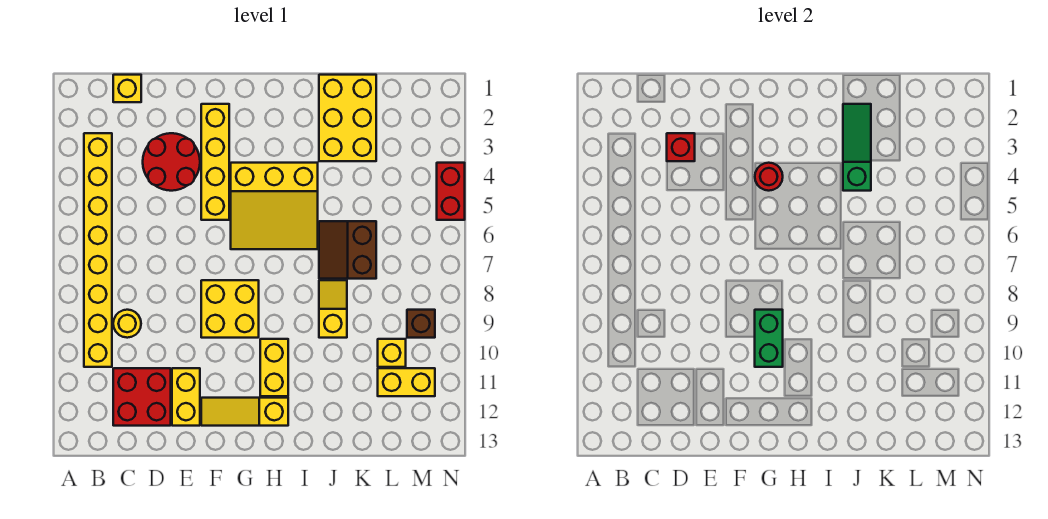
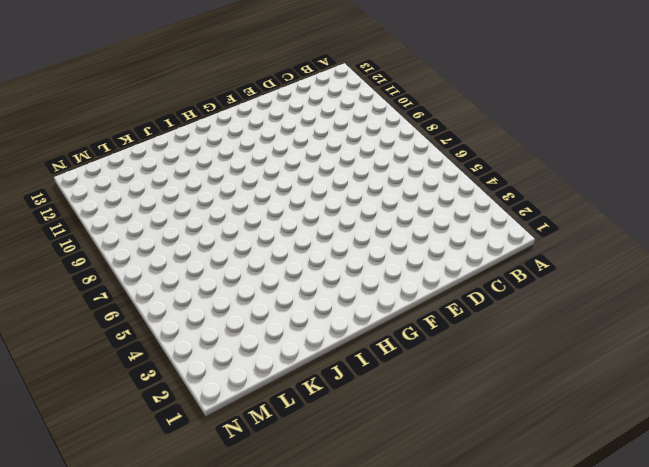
none -> yellow brick B3:B10 level 1
none -> yellow brick C1 level 1
none -> yellow round brick C9 level 1

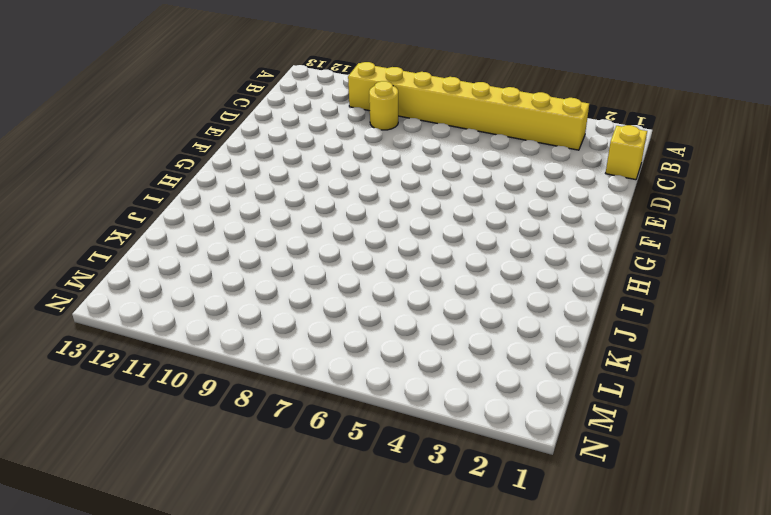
none -> red brick C11:D12 level 1
none -> red round brick D3:E4 level 1
none -> yellow brick E11:E12 level 1

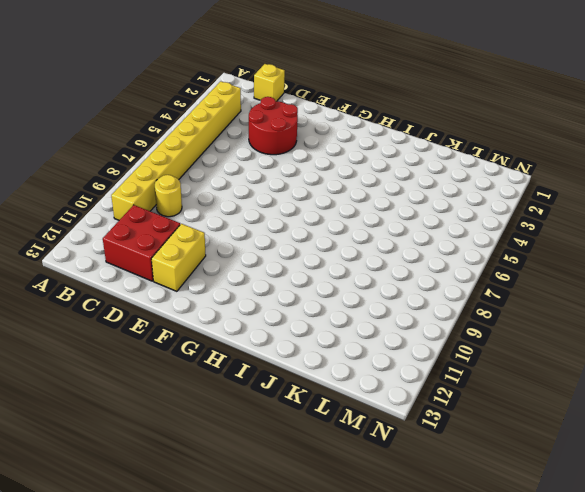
none -> yellow brick F2:F5 level 1
none -> yellow brick F8:G9 level 1
none -> yellow slope F12:H12 level 1 top H

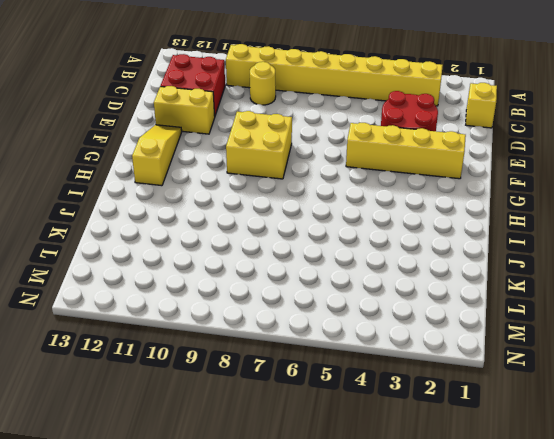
none -> yellow slope G4:I6 level 1 top 4
none -> yellow brick H10:H11 level 1
none -> yellow brick J1:K3 level 1

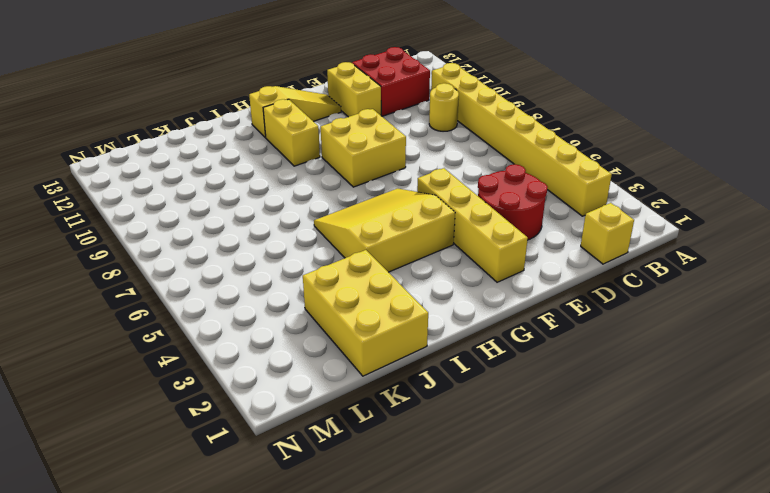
none -> brown slope J6:K7 level 1 top K
none -> yellow slope J8:J9 level 1 top 9
none -> yellow brick L10 level 1

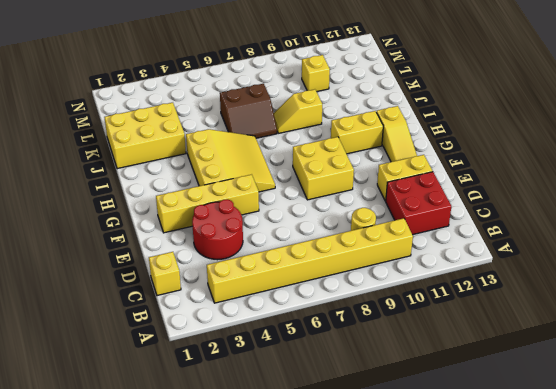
none -> yellow brick L11:M11 level 1
none -> brown brick M9 level 1
none -> red brick N4:N5 level 1

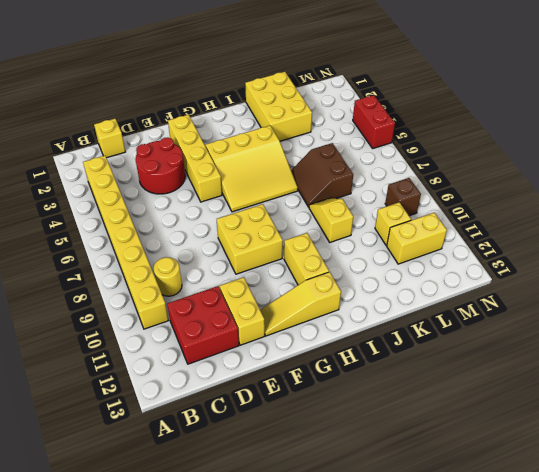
none -> red brick D3 level 2
none -> red round brick G4 level 2
none -> green brick G9:G10 level 2

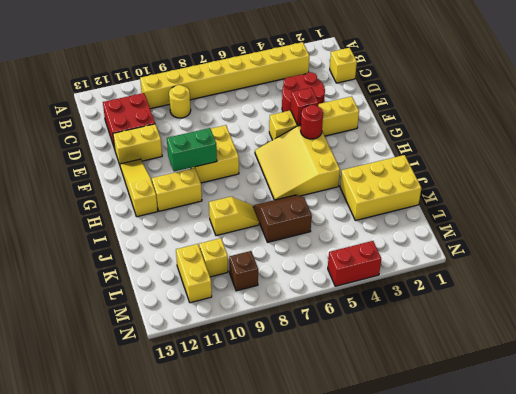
red brick F4 level 2 -> red brick D3 level 2
none -> green slope J2:J4 level 2 top 4

